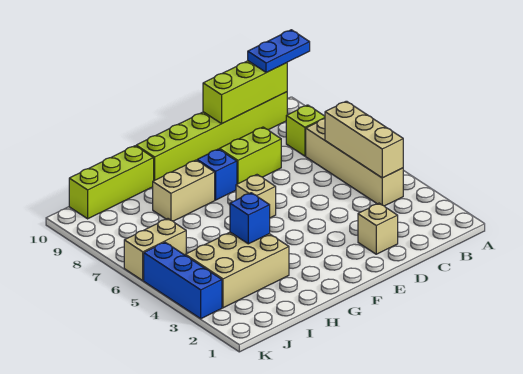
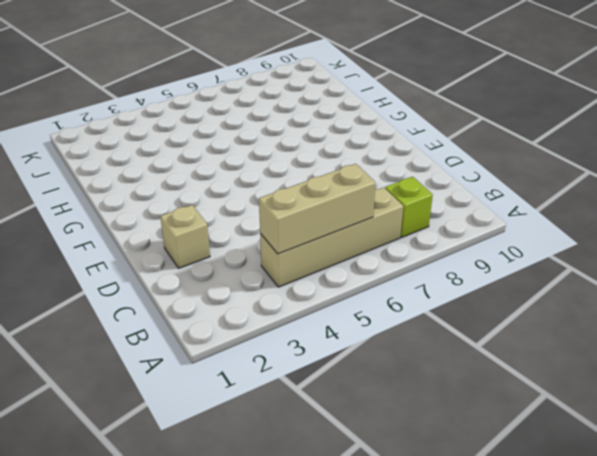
none -> lime brick B10:G10 level 1
none -> lime brick D8:E8 level 1
none -> tan brick F6 level 1

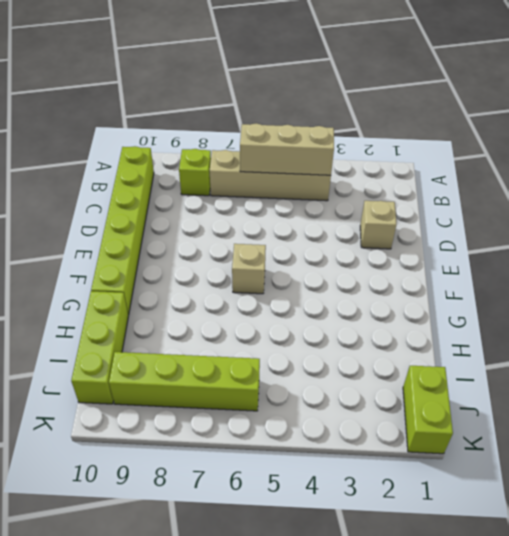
lime brick J1:K1 level 1 -> lime brick D8:E8 level 1
lime brick J6:J9 level 1 -> tan brick J6:K6 level 1
none -> blue brick F8 level 1
none -> tan brick G8:H8 level 1
none -> tan brick H3:J4 level 1

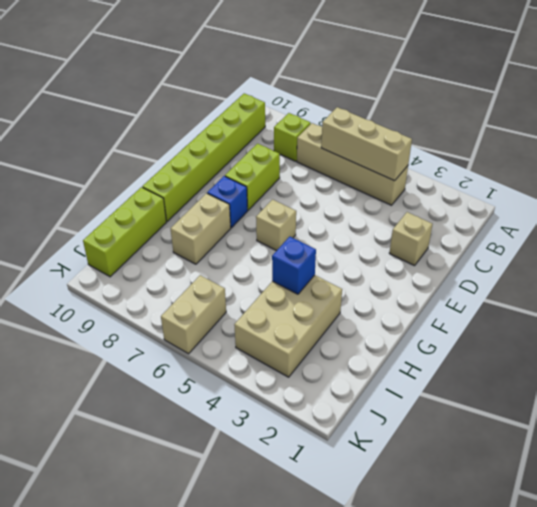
none -> blue brick K3:K5 level 1
none -> lime brick B10:D10 level 2
none -> blue plate A10:B10 level 3

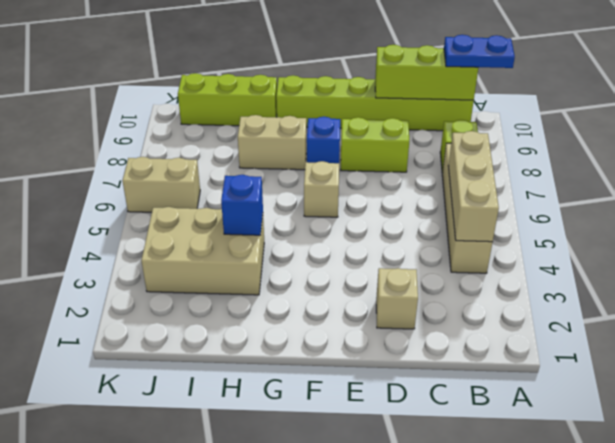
none -> blue brick K3:K5 level 1

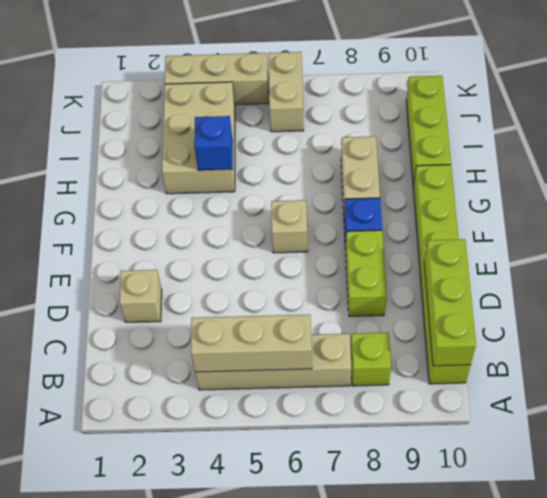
tan brick K3:K5 level 1 -> blue brick K3:K5 level 1
none -> blue plate A10:B10 level 3

